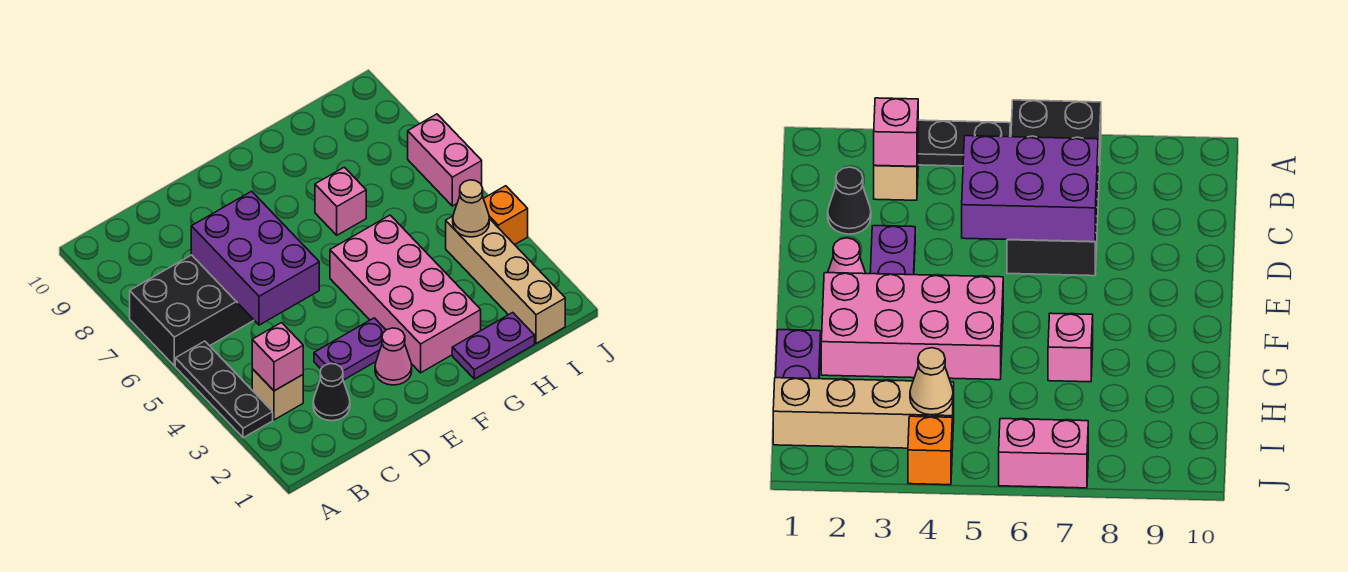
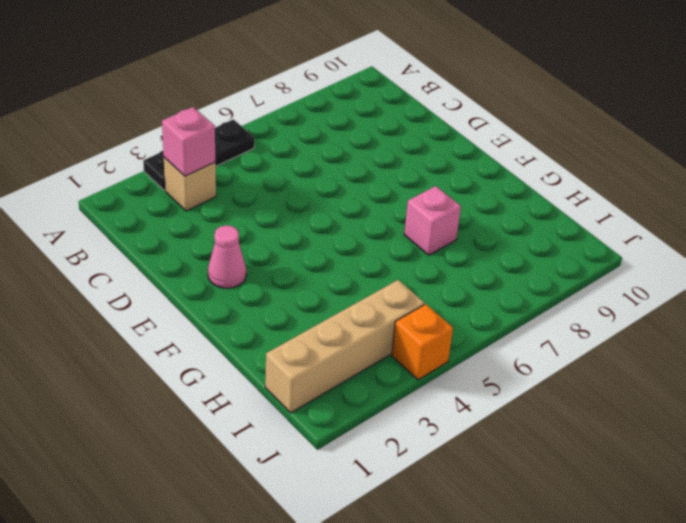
none -> black brick A6:D7 level 1
none -> black cone C2 level 1
none -> purple plate D3:E3 level 1

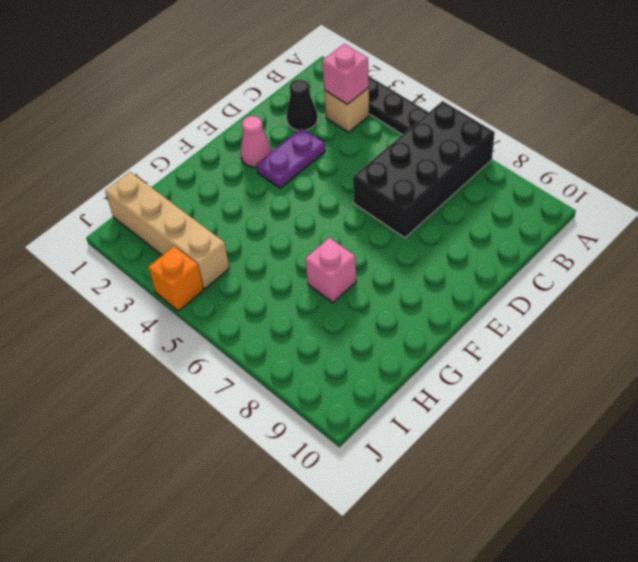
none -> pink brick F2:G5 level 1
none -> purple plate G1:H1 level 1
none -> pink brick J6:J7 level 1

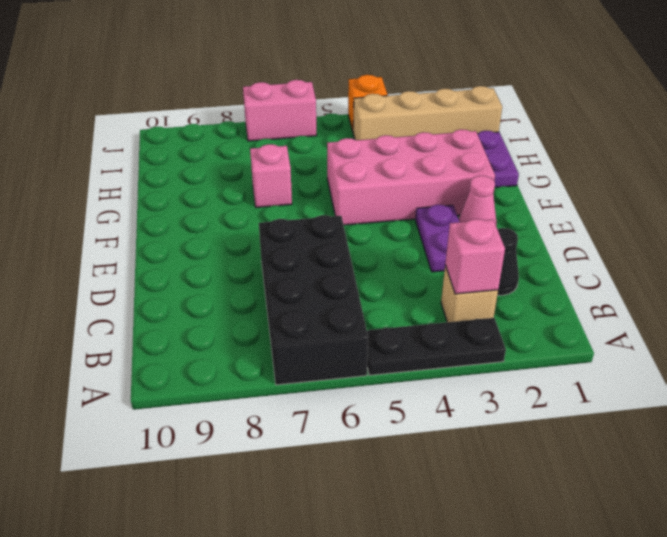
none -> purple brick C5:D7 level 2
none -> tan cone I4 level 2

